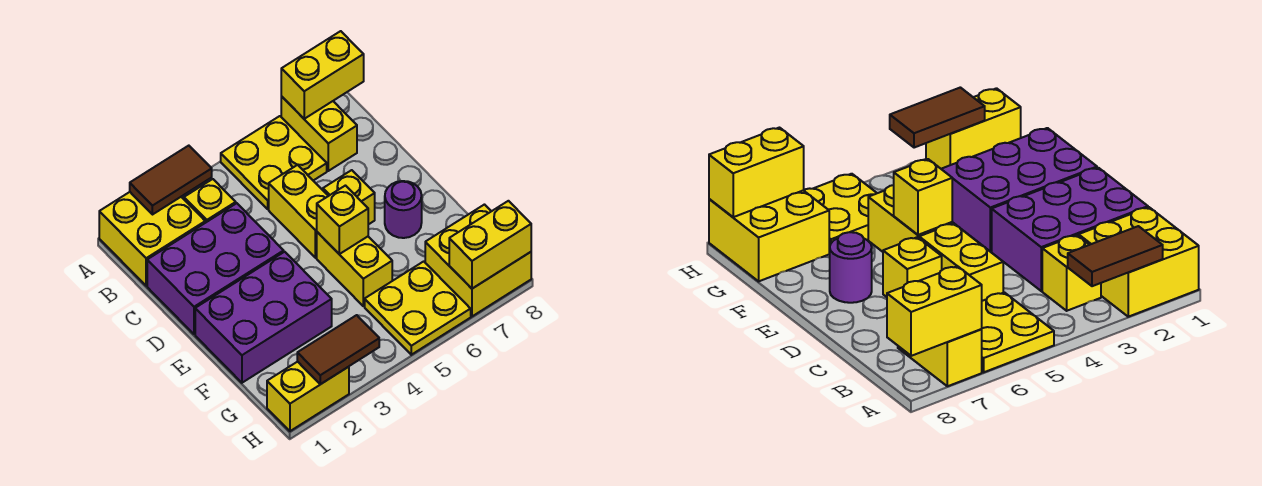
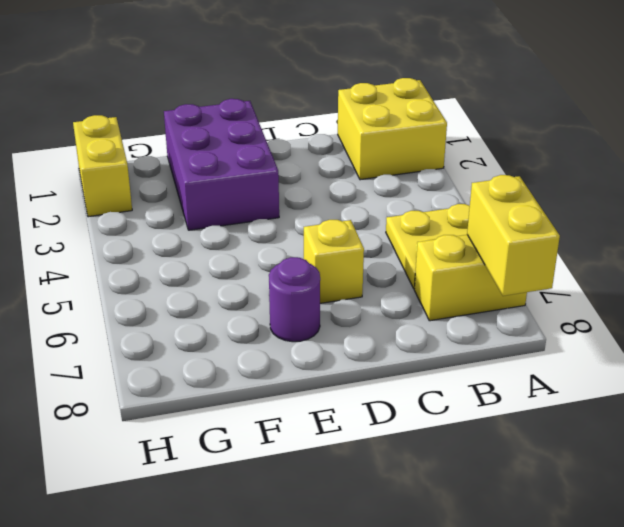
none -> yellow brick B3 level 1
none -> purple brick C1:D3 level 1
none -> yellow brick C5:D5 level 1

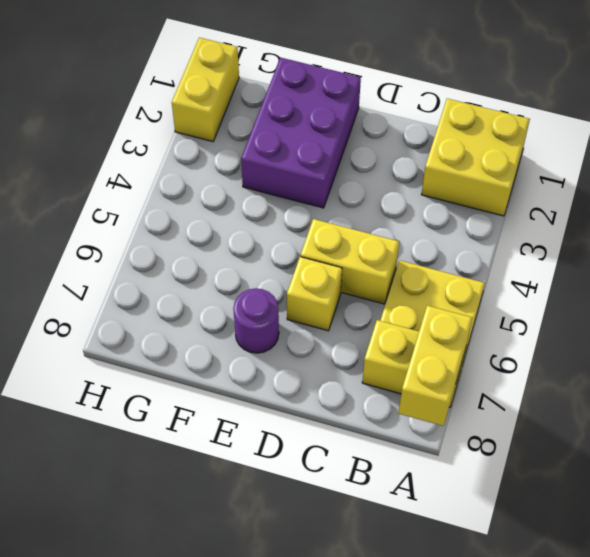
none -> yellow brick B3 level 1
none -> purple brick C1:D3 level 1
none -> yellow brick E5:F5 level 1

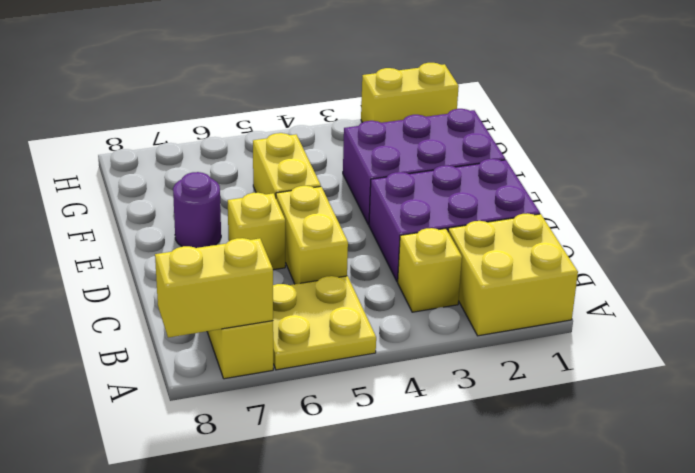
none -> yellow plate G5:H6 level 1
none -> yellow brick G7:H8 level 1
none -> brown tile A2:A3 level 2

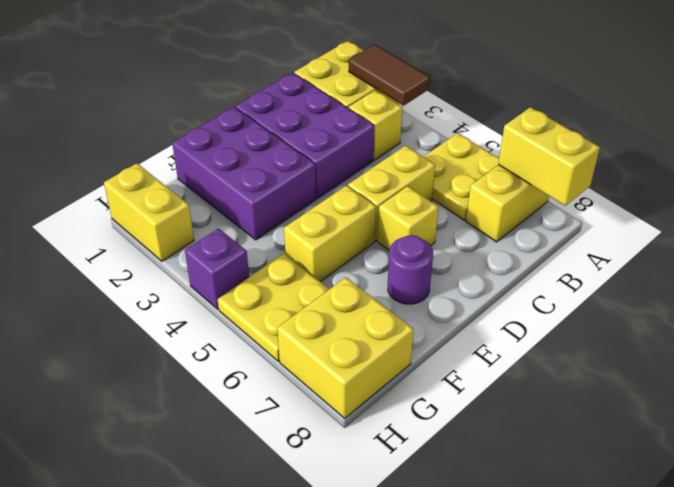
purple brick H4 level 1 -> none
none -> yellow brick E5 level 2
none -> brown tile H2:H3 level 2
none -> yellow brick H7:H8 level 2

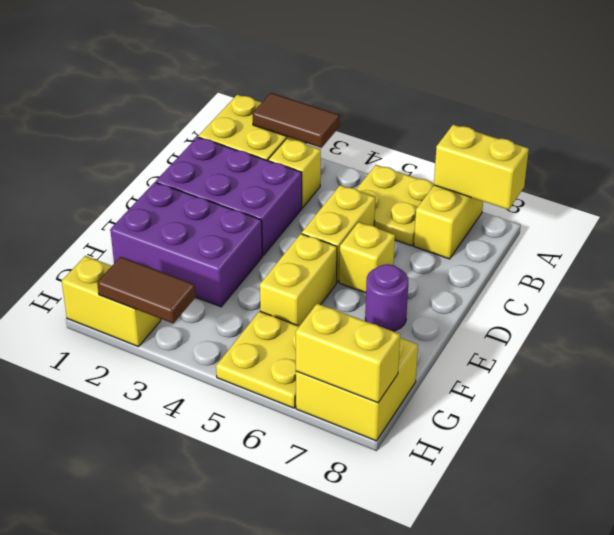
none -> yellow brick E5 level 2

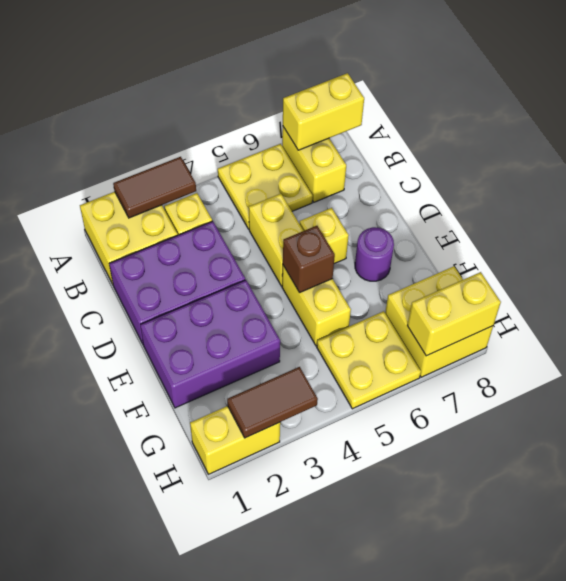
brown brick E5 level 2 -> yellow brick E5 level 2

